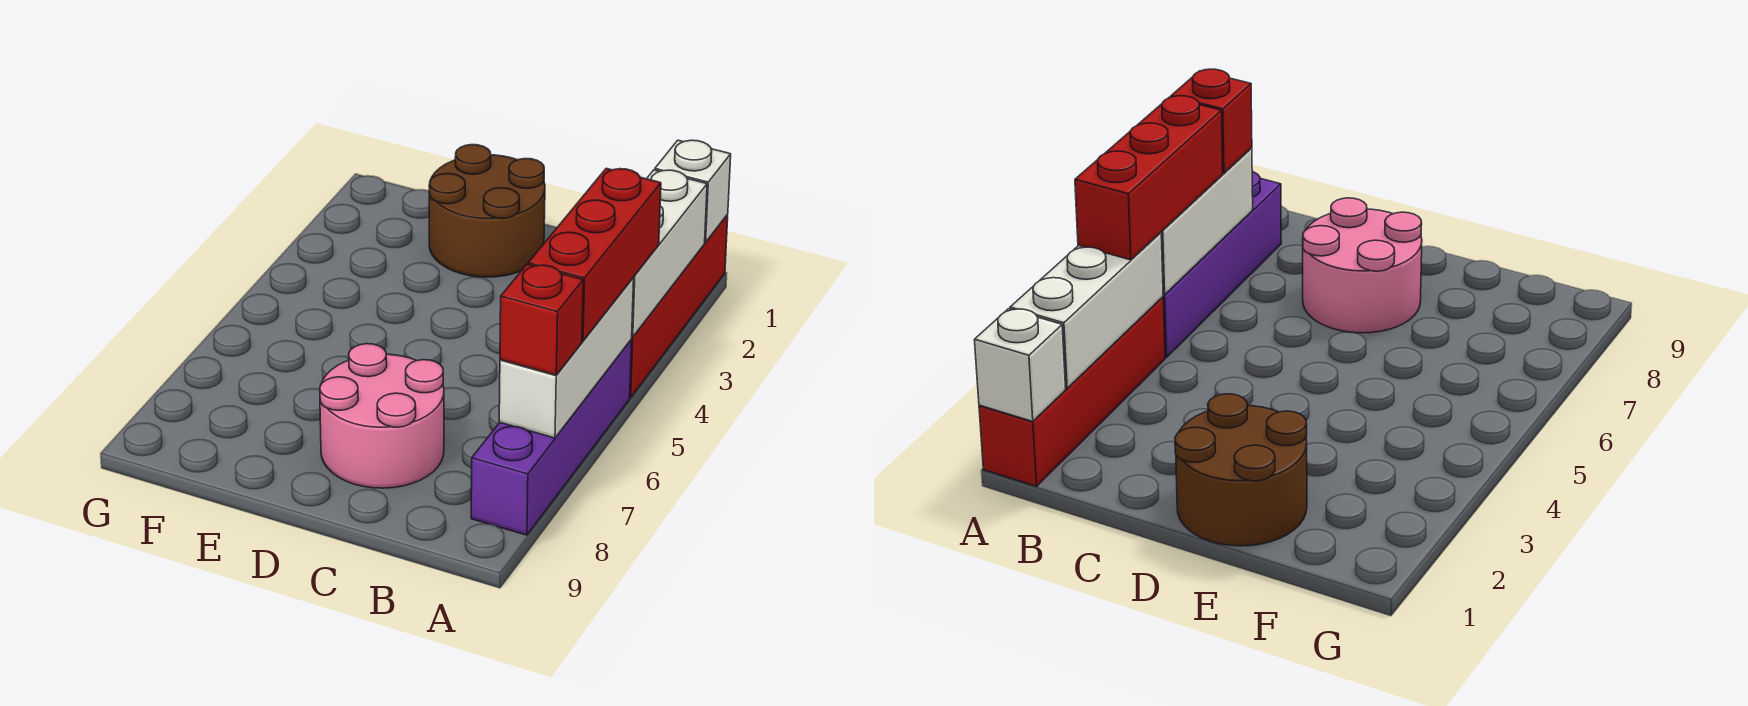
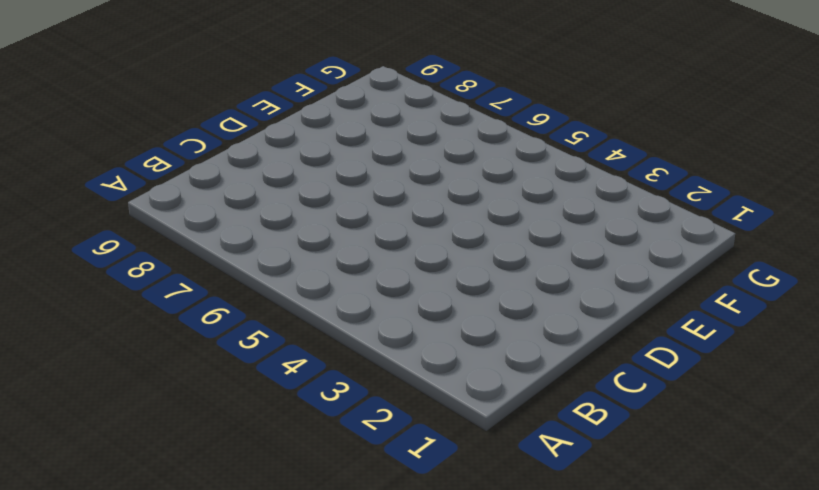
none -> red brick A1:A4 level 1
none -> purple brick A5:A8 level 1

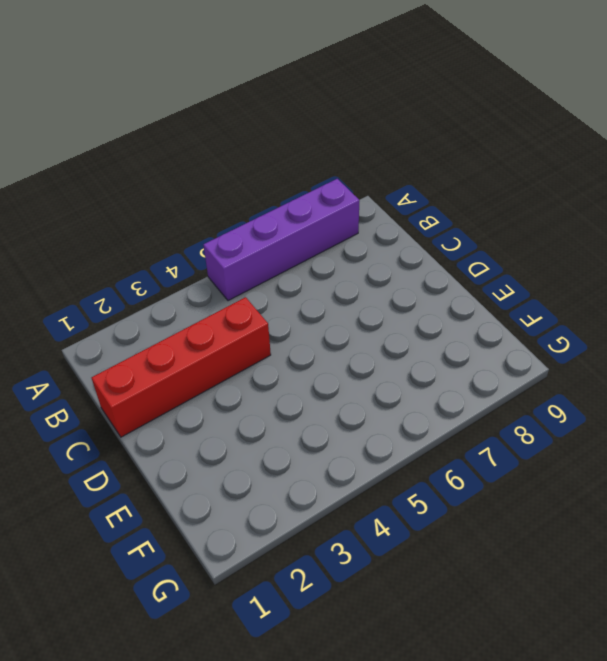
red brick C1:C4 level 1 -> red brick A1:A4 level 1
none -> pink round brick C7:D8 level 1
none -> brown round brick D1:E2 level 1

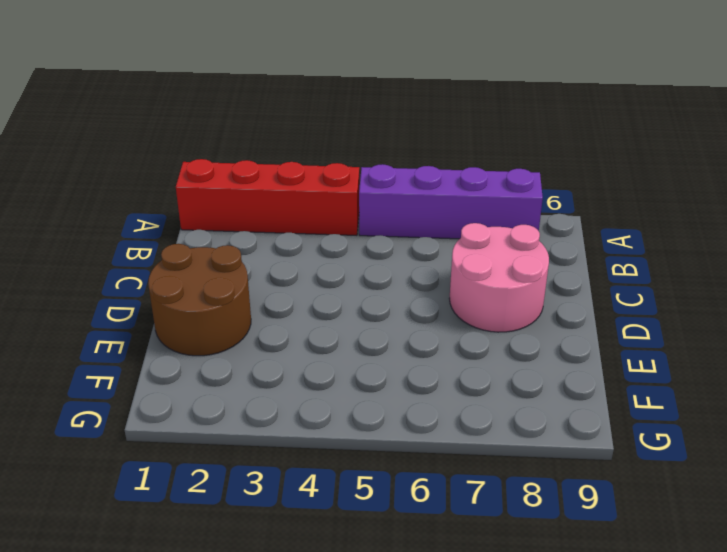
none -> white brick A1 level 2
none -> white brick A2:A4 level 2

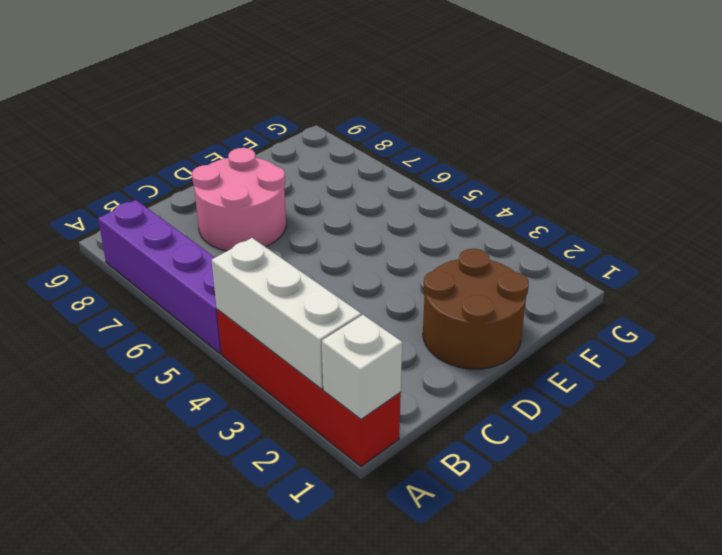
none -> white brick A5:A7 level 2
none -> red brick A4:A6 level 3

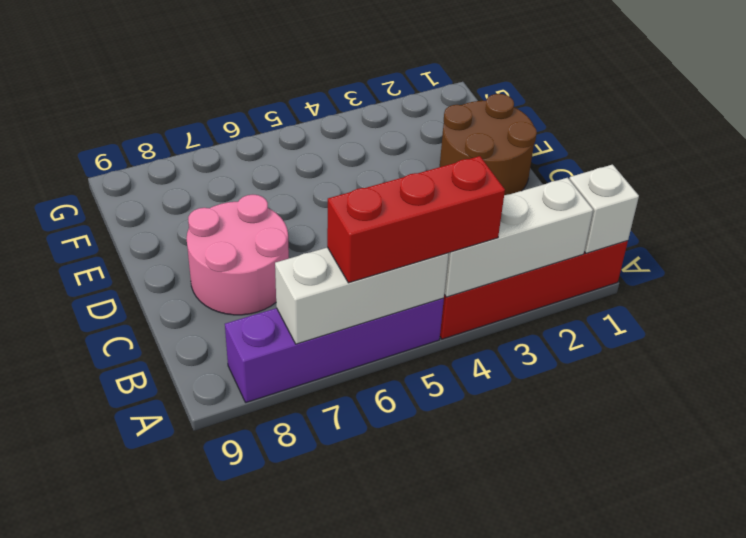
none -> red brick A7 level 3

